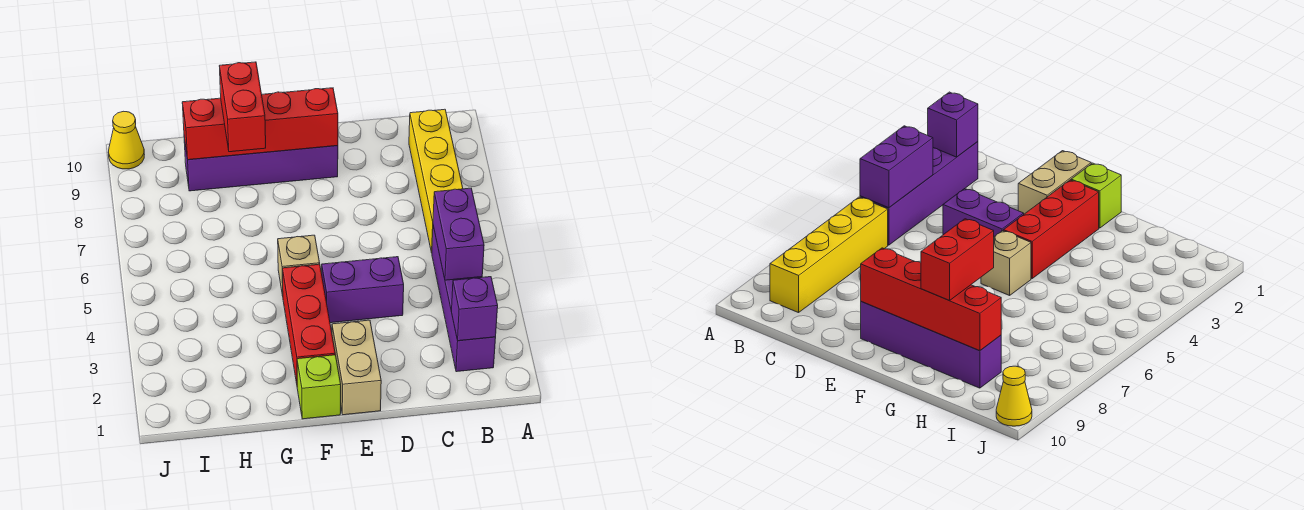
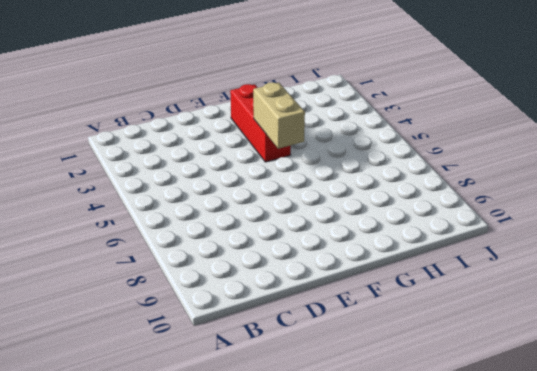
tan brick F4:F5 level 2 -> tan brick E1:E2 level 1
none -> purple brick B2:B5 level 1
none -> yellow brick B6:B9 level 1
none -> purple brick D4:E4 level 1

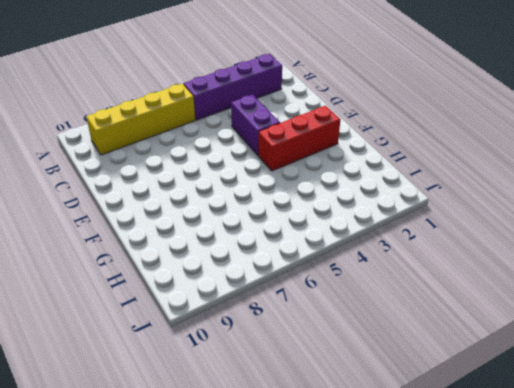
none -> tan brick E1:E2 level 1
none -> purple brick E9:H9 level 1
none -> lime brick F1 level 1

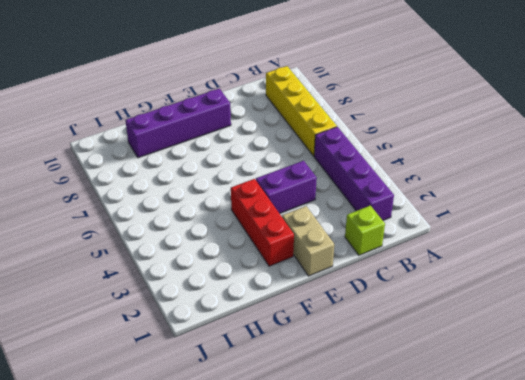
lime brick C1 level 1 -> lime brick F1 level 1
none -> tan brick F5 level 1
none -> yellow cone J10 level 1
none -> purple brick B2 level 2

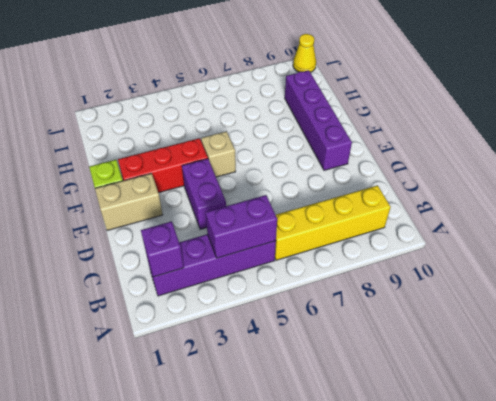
none -> red brick E9:H9 level 2
none -> red brick G8:G9 level 3

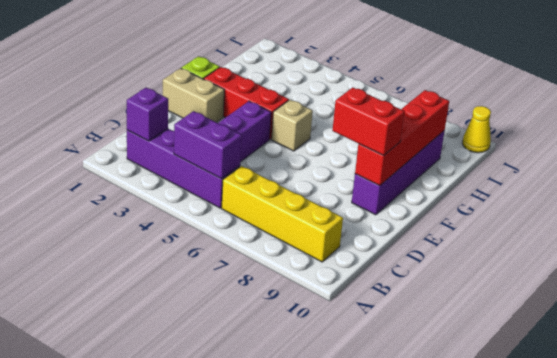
red brick E8:E9 level 3 -> red brick G8:G9 level 3

